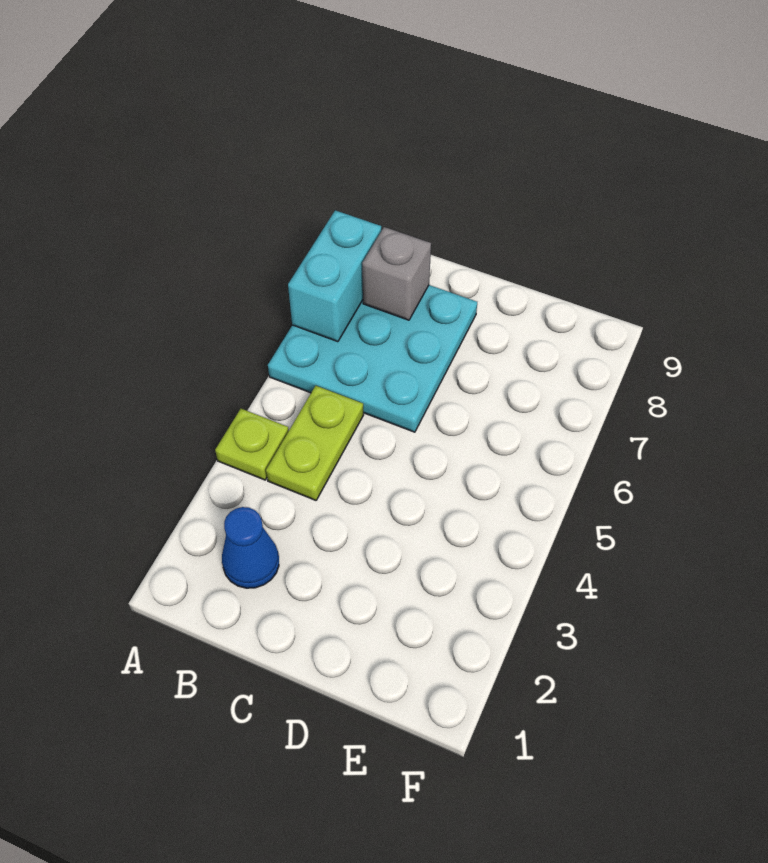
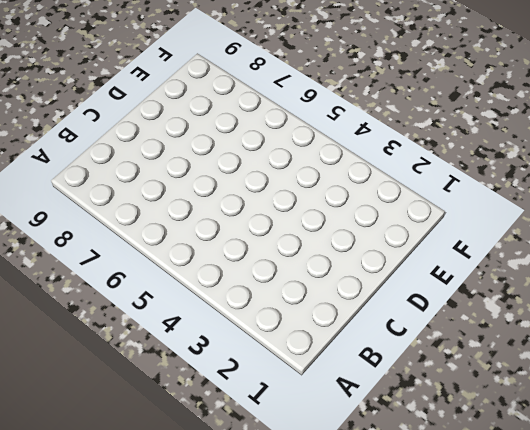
none -> lime plate A4 level 1
none -> cyan plate A6:C8 level 1

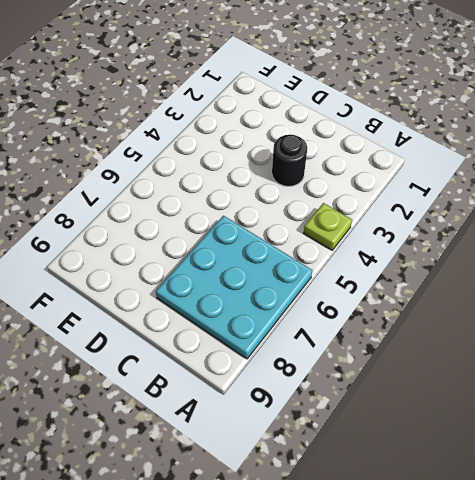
black round brick C3 level 1 -> none
none -> blue cone B2 level 1
none -> lime plate B4:B5 level 1

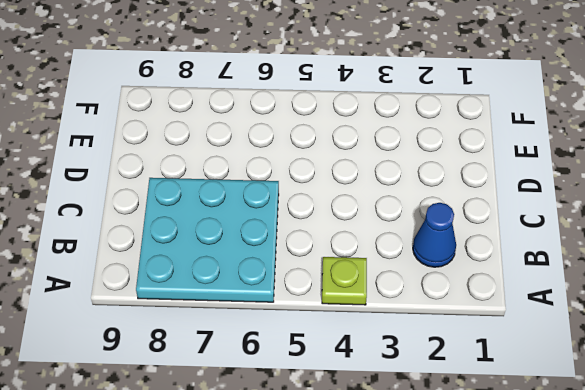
none -> lime plate B4:B5 level 1
none -> cyan brick A7:A8 level 2

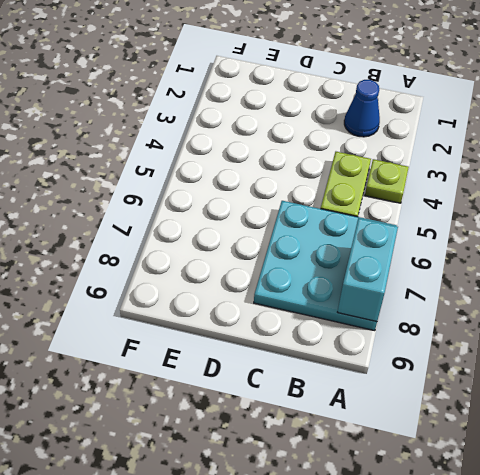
none -> grey brick B8 level 2

